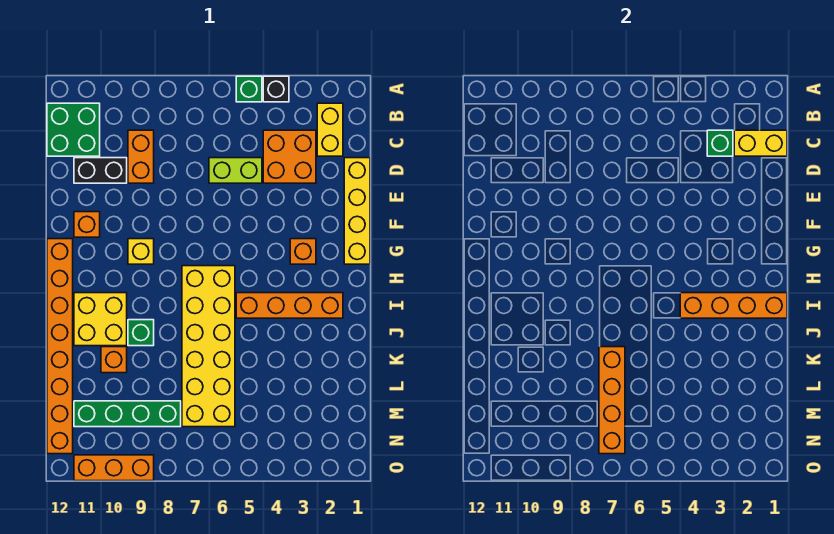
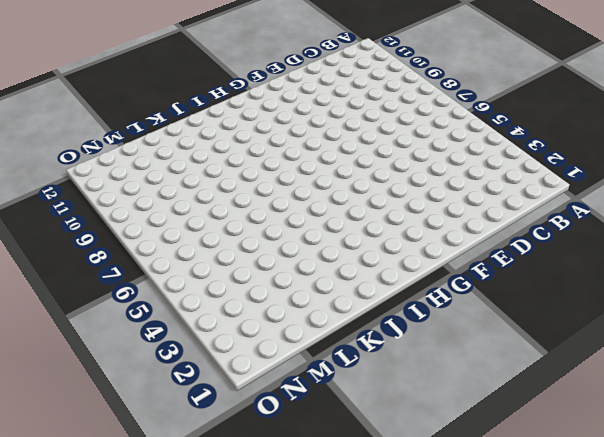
none -> black brick A4 level 1
none -> green brick A5 level 1
none -> yellow brick B2:C2 level 1

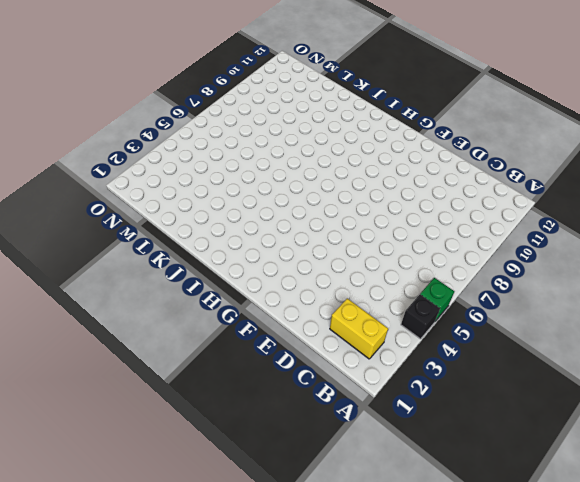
none -> green brick B11:C12 level 1
none -> orange brick C3:D4 level 1
none -> orange brick C9:D9 level 1

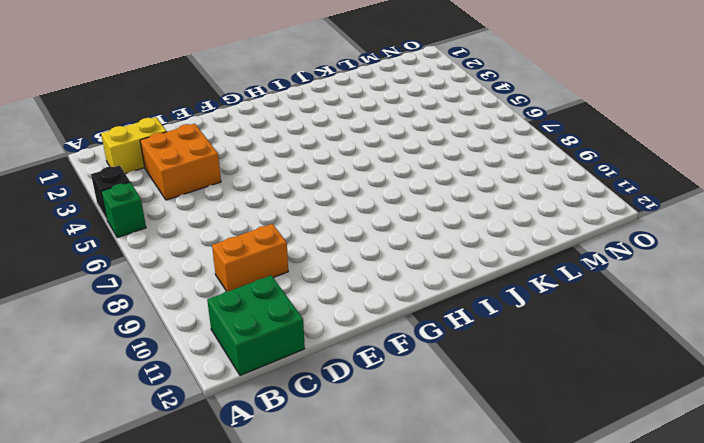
none -> yellow brick D1:G1 level 1
none -> lime brick D5:D6 level 1
none -> black brick D10:D11 level 1

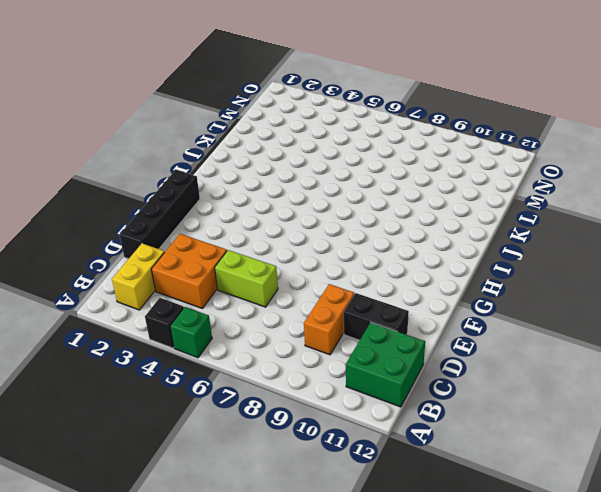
black brick D1:G1 level 1 -> yellow brick D1:G1 level 1
none -> orange brick F11 level 1
none -> orange brick G3 level 1
none -> yellow brick G9 level 1

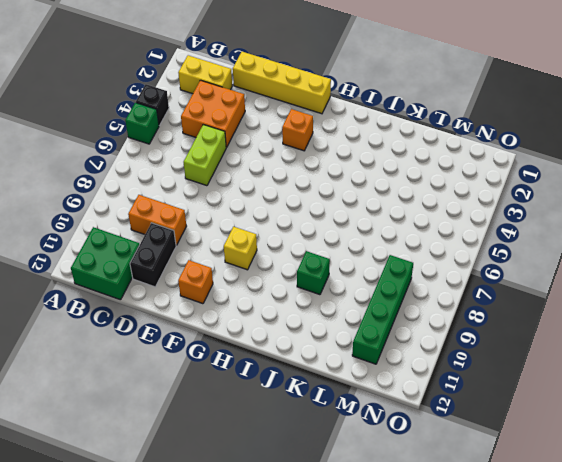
none -> orange brick G12:N12 level 1
none -> yellow brick H6:M7 level 1
none -> orange brick I2:I5 level 1

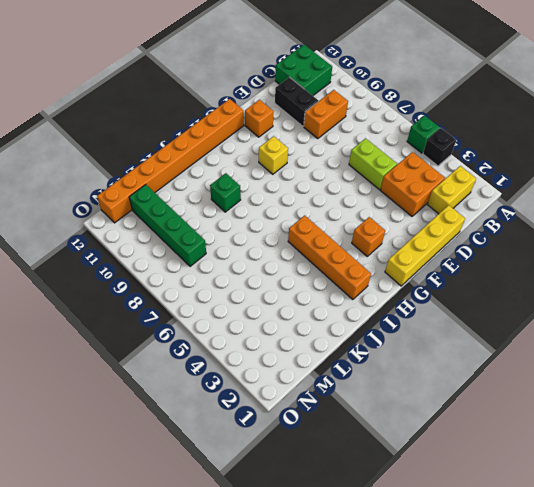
none -> yellow brick H6:M7 level 1
none -> yellow brick I10:J11 level 1
none -> orange brick K10 level 1

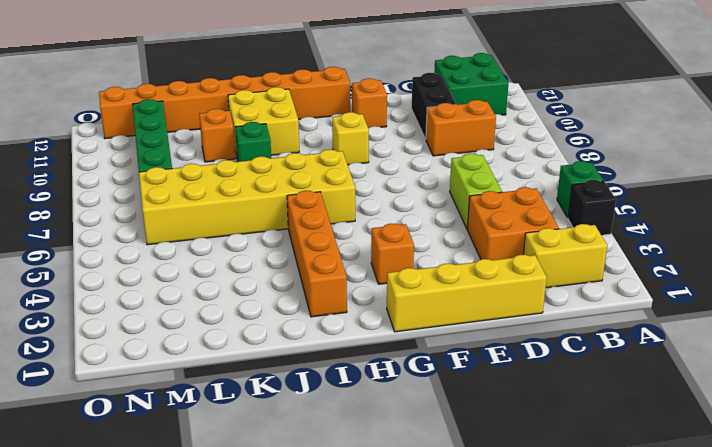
none -> orange brick O9:O11 level 1
none -> yellow brick C1:C2 level 2
none -> green brick C3 level 2

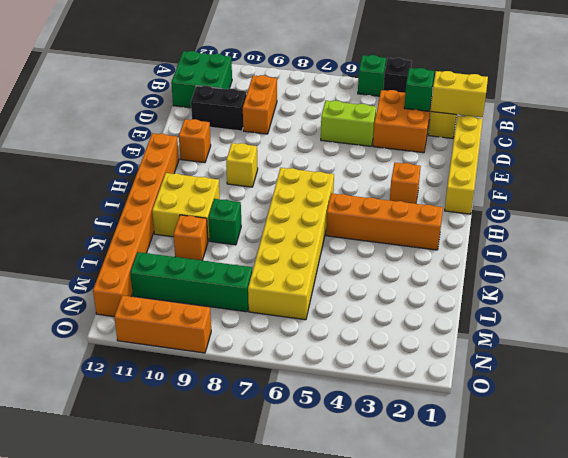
none -> orange brick I1:I4 level 2
none -> orange brick K7:N7 level 2

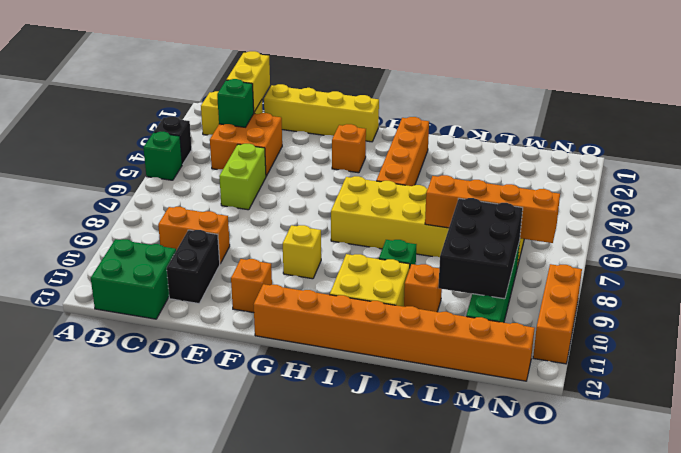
black brick L8:M10 level 2 -> none
none -> orange brick I1:I4 level 2

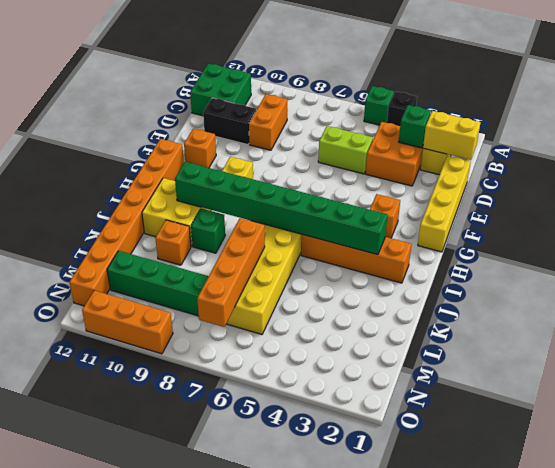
green brick I3:I10 level 2 -> orange brick I1:I4 level 2

